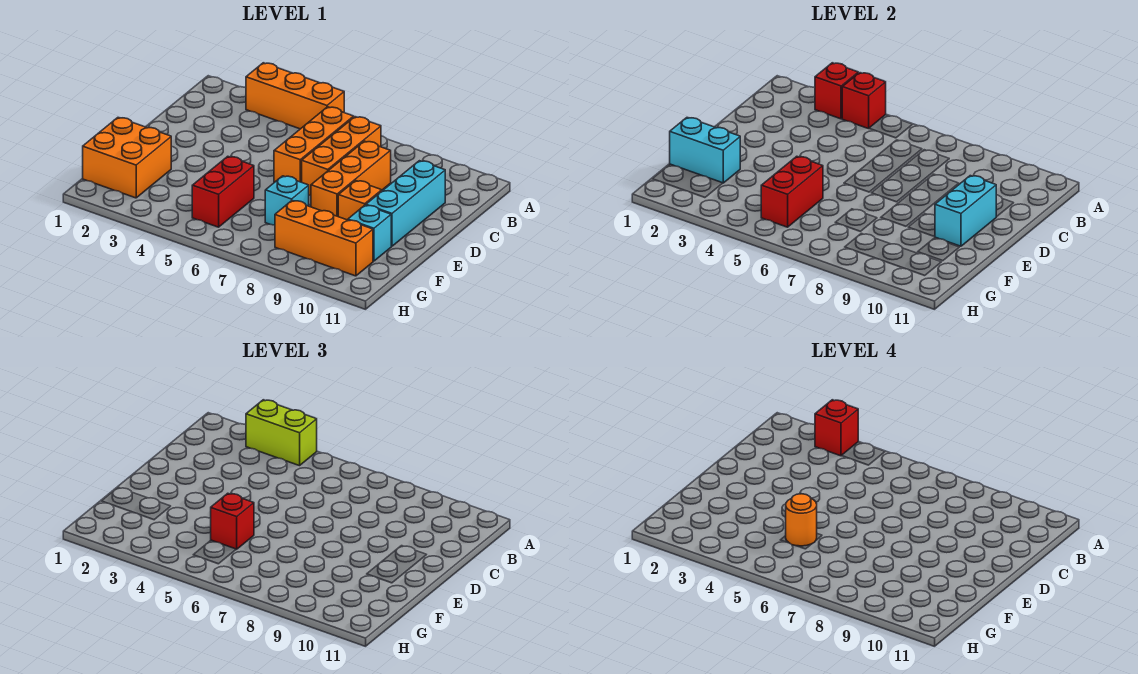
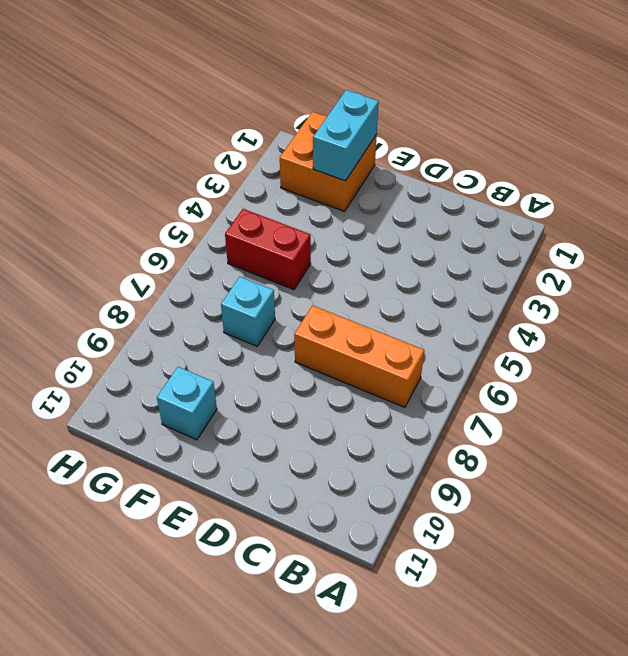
none -> orange brick A3:A5 level 1
none -> orange brick B6:D6 level 1
none -> orange brick C8:E8 level 1

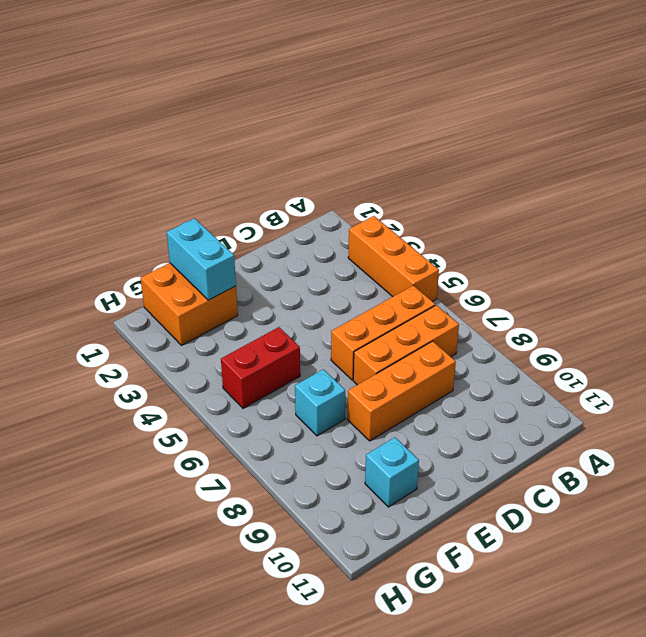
none -> cyan brick C10:E10 level 1
none -> orange brick E9 level 1
none -> orange brick G8:G10 level 1

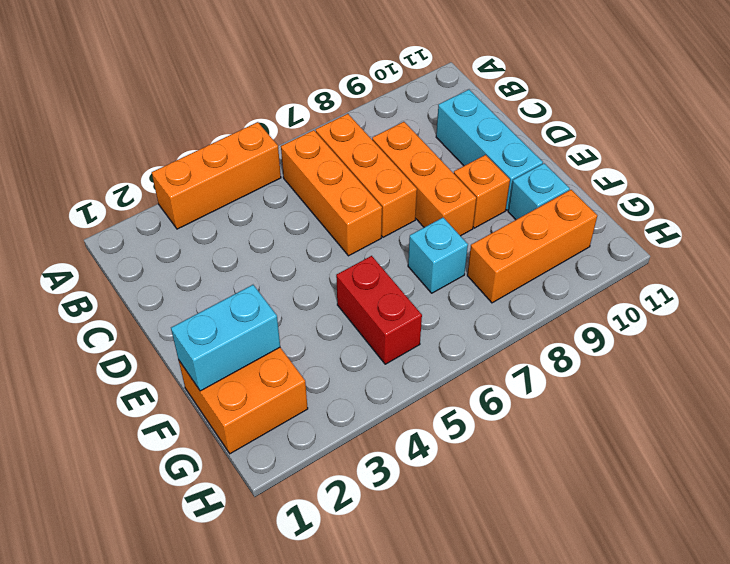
none -> red brick A3 level 2
none -> red brick A4 level 2
none -> cyan brick D10:E10 level 2

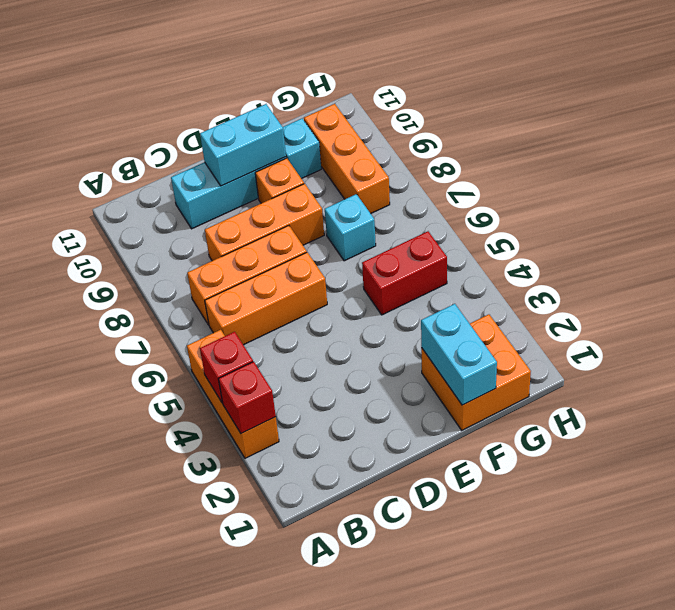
none -> red brick F5:G5 level 2
none -> lime brick A3:A4 level 3
none -> red brick F5 level 3

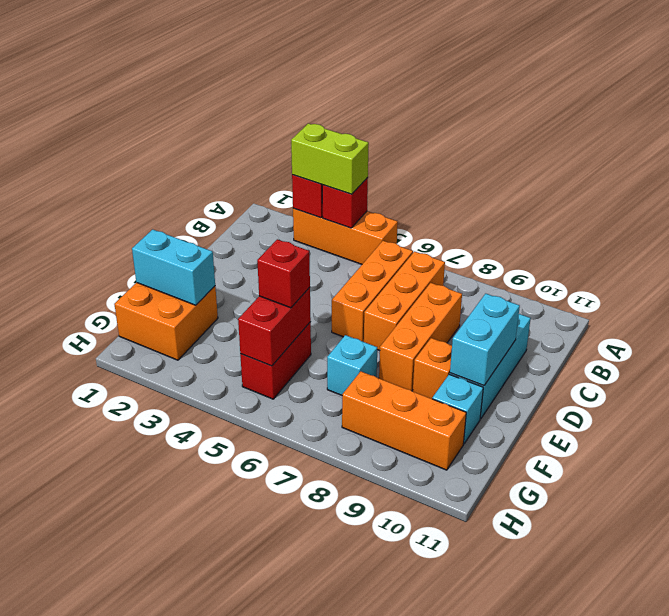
none -> red brick A3 level 4
none -> orange round brick F5 level 4

